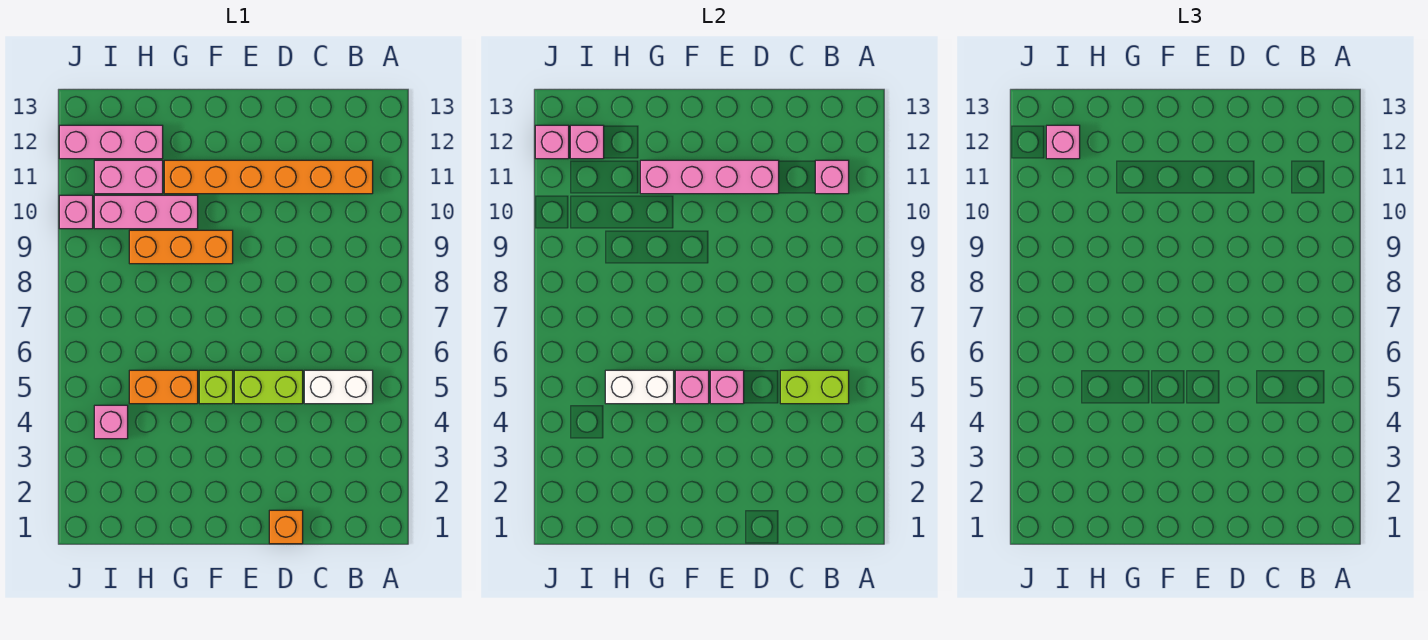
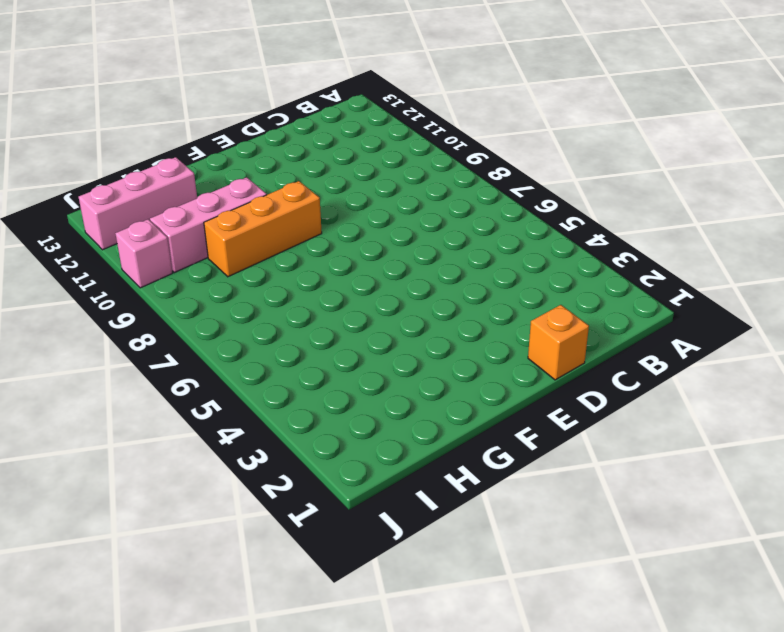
none -> white brick B5:C5 level 1
none -> orange brick B11:G11 level 1
none -> lime brick D5:E5 level 1

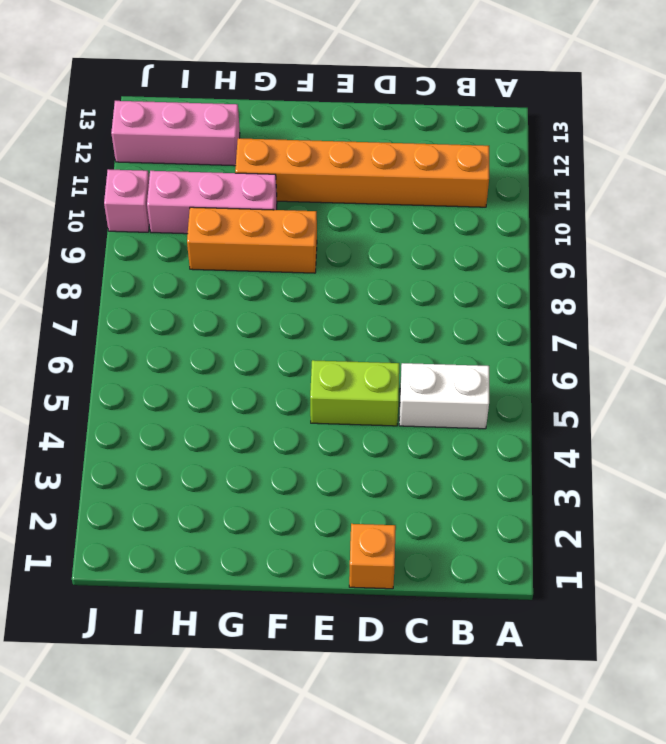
none -> lime brick F5 level 1
none -> orange brick G5:H5 level 1
none -> pink brick H11:I11 level 1

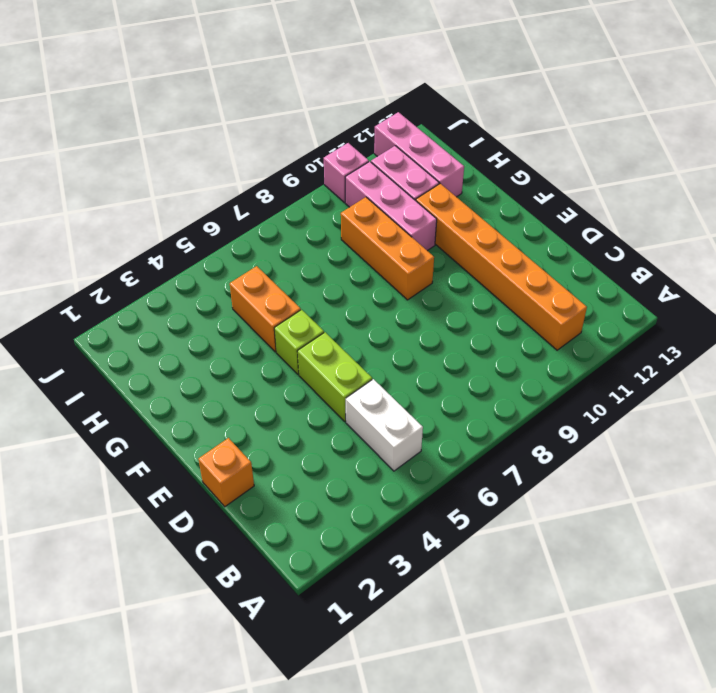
none -> pink brick I4 level 1
none -> lime brick B5:C5 level 2
none -> pink brick B11 level 2

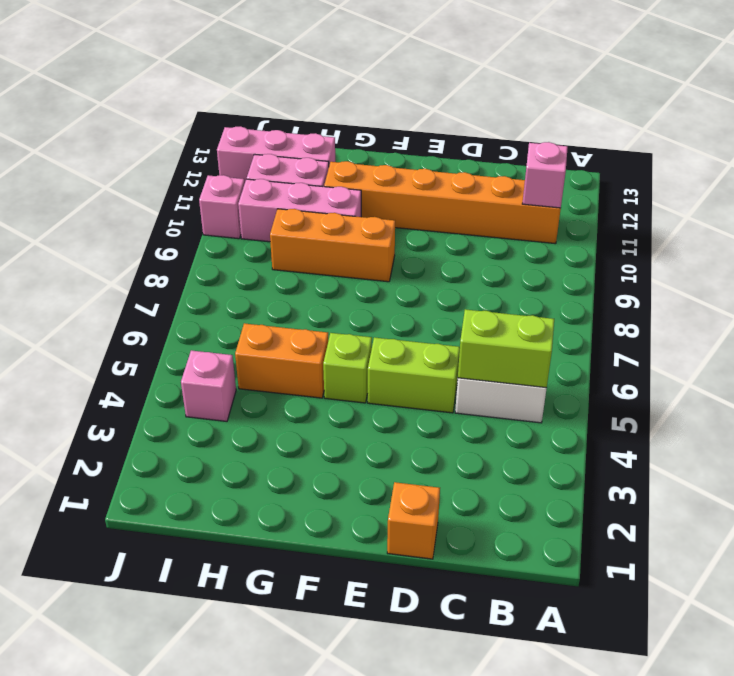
none -> pink brick D11:G11 level 2
none -> pink brick E5 level 2
none -> pink brick F5 level 2

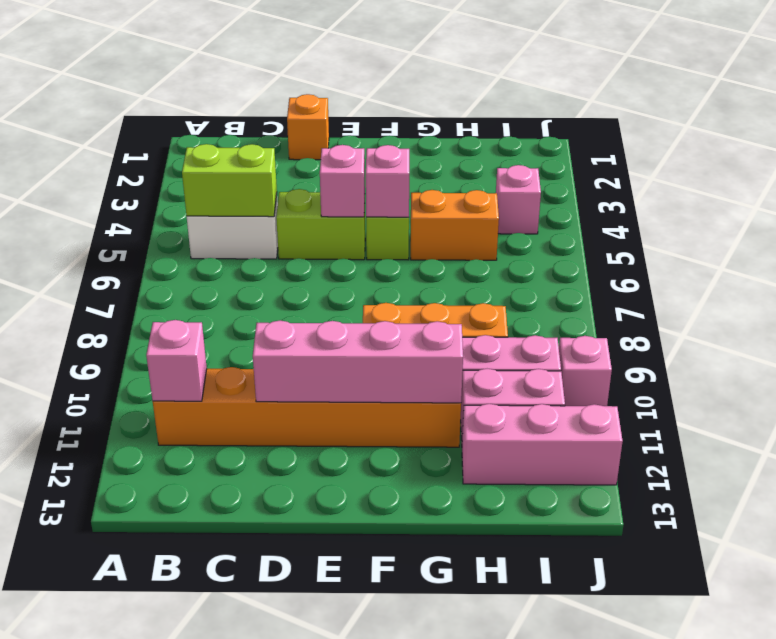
none -> white brick G5:H5 level 2
none -> pink brick I12 level 2
none -> pink brick J12 level 2

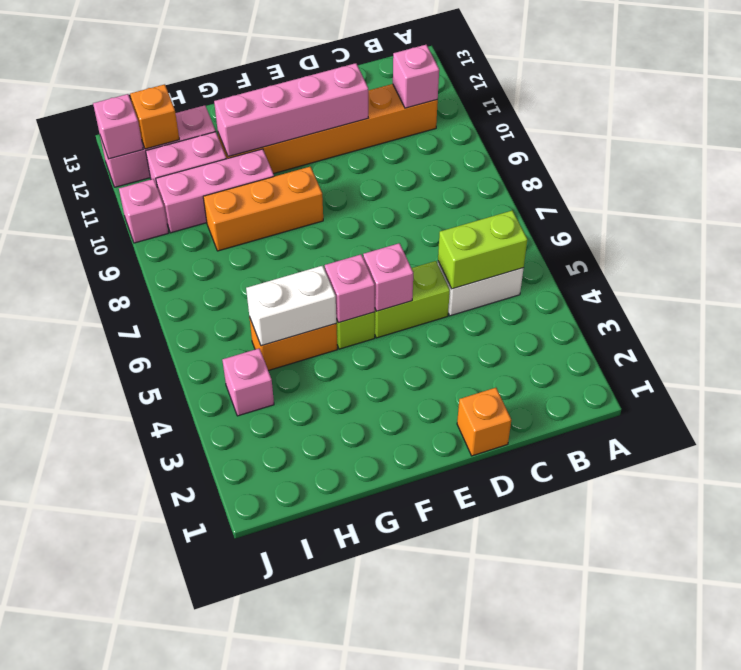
orange brick I12 level 2 -> pink brick I12 level 2
none -> pink brick I12 level 3

